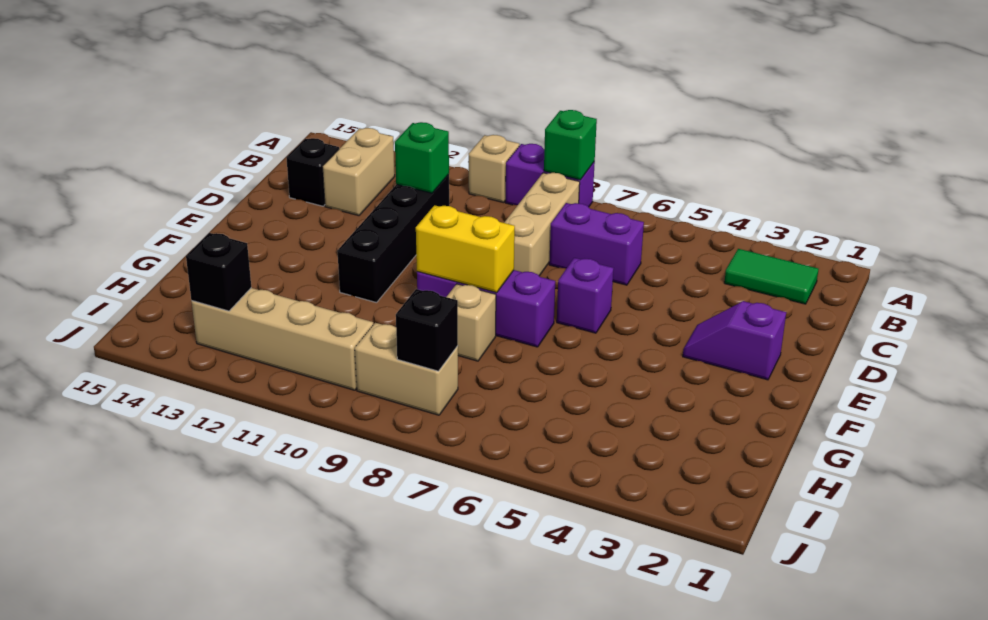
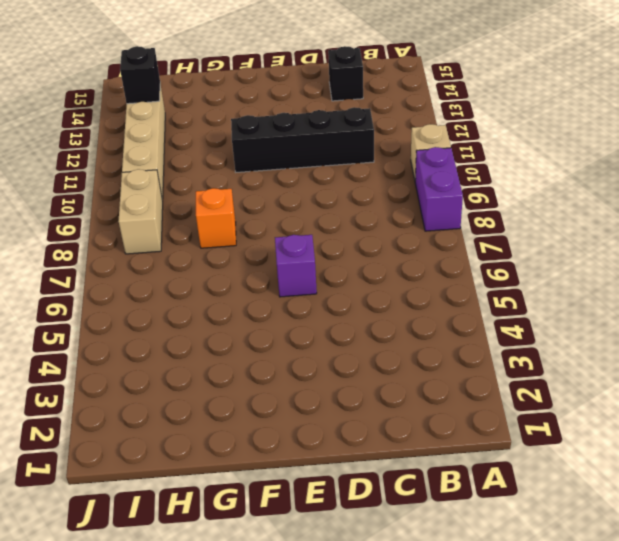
orange brick G8 level 1 -> tan brick G8 level 1
none -> green tile B2:B3 level 1
none -> tan brick B8:D8 level 1
none -> tan brick B13:C13 level 1

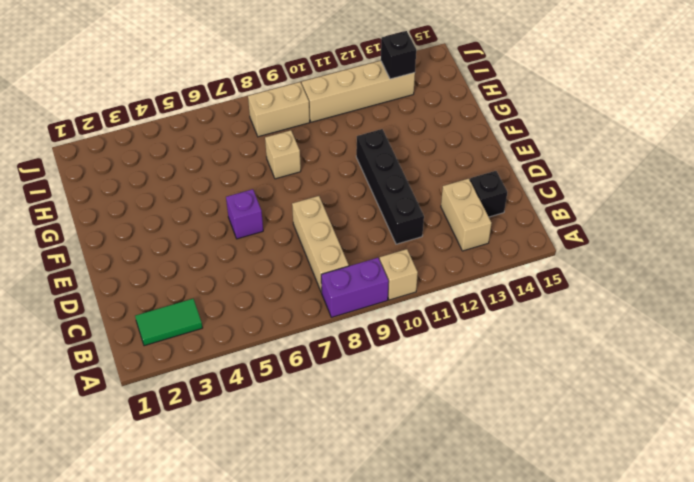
none -> purple brick C6:C7 level 1
none -> purple slope E2:E3 level 1 top 2
none -> purple brick F7:F9 level 1

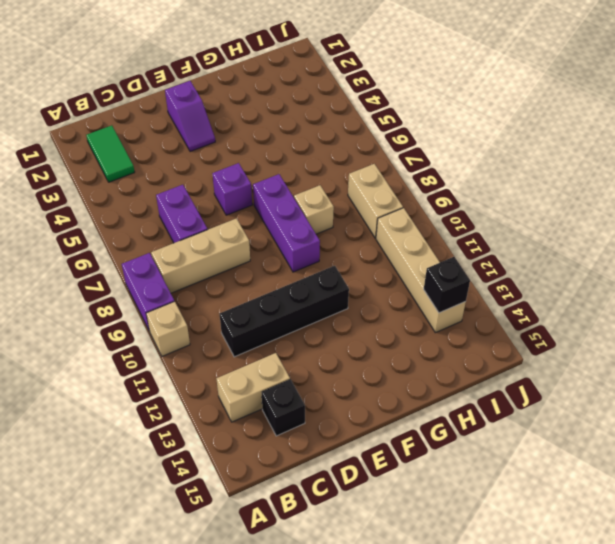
none -> green brick A8 level 2
none -> green brick C11 level 2
none -> yellow brick F8:F9 level 2

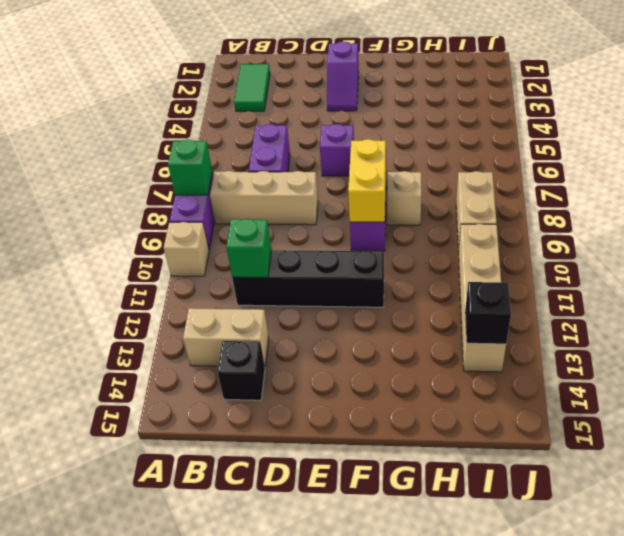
none -> black brick I8 level 2

